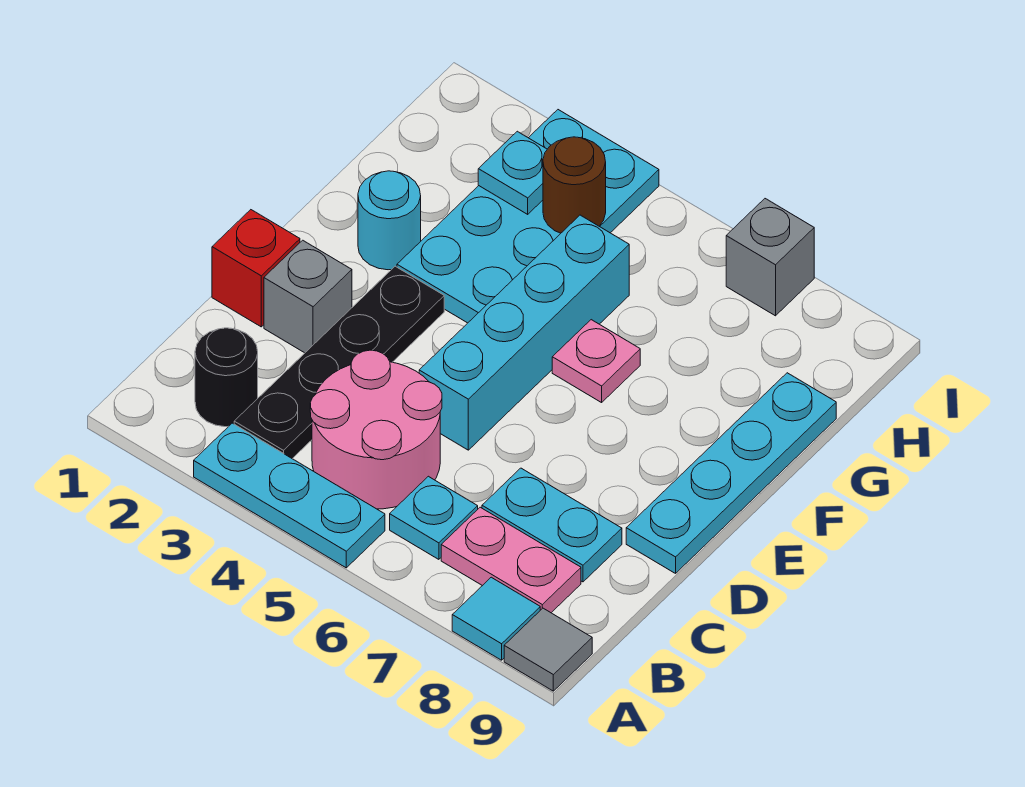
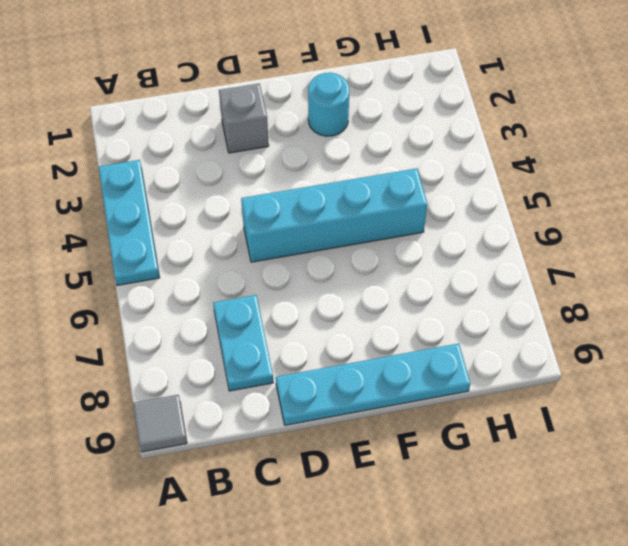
none -> cyan tile A8 level 1
none -> black round brick B2 level 1
none -> black plate B3:E3 level 1

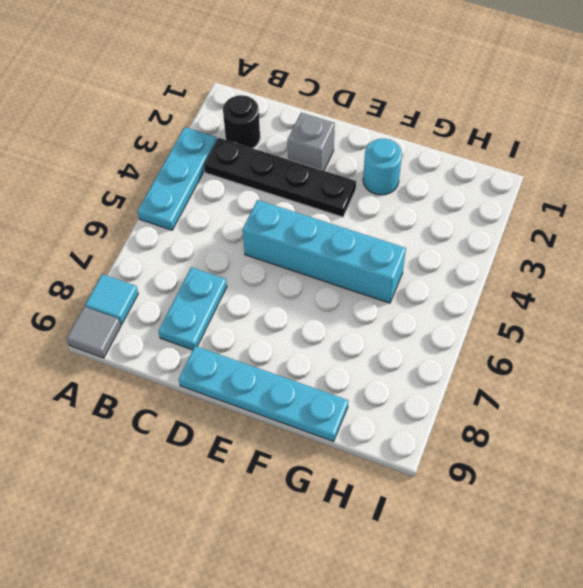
none -> pink round brick B4:C5 level 1
none -> cyan plate B6 level 1
none -> pink plate B7:B8 level 1

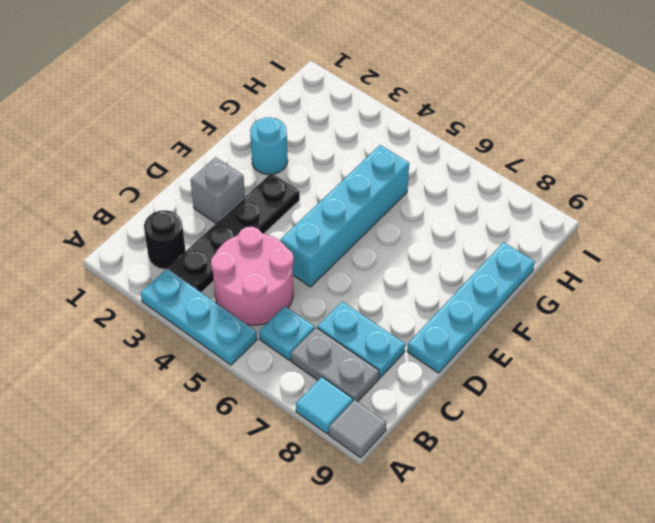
grey plate B7:B8 level 1 -> pink plate B7:B8 level 1
none -> red brick D1 level 1
none -> cyan plate F3:I4 level 1
none -> pink plate F6 level 1

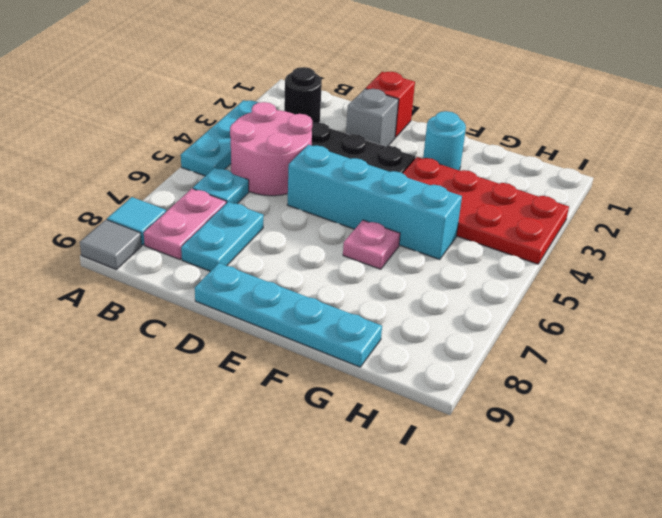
red plate F3:I4 level 1 -> cyan plate F3:I4 level 1
none -> grey brick I7 level 1
none -> cyan plate H3 level 2
none -> brown round brick H4 level 2

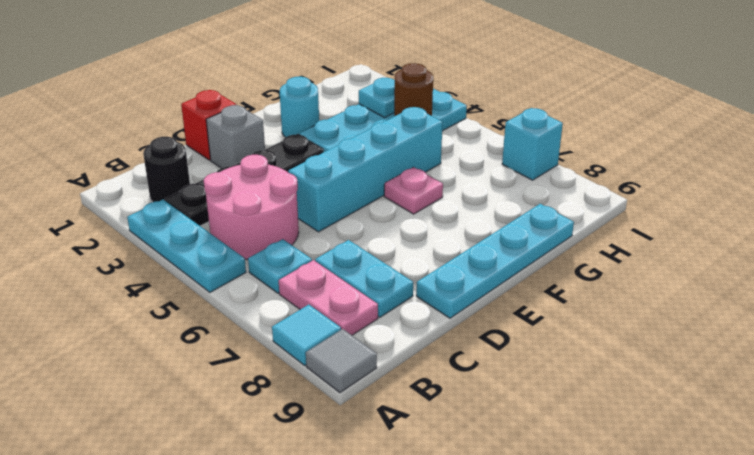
cyan brick I7 level 1 -> grey brick I7 level 1

